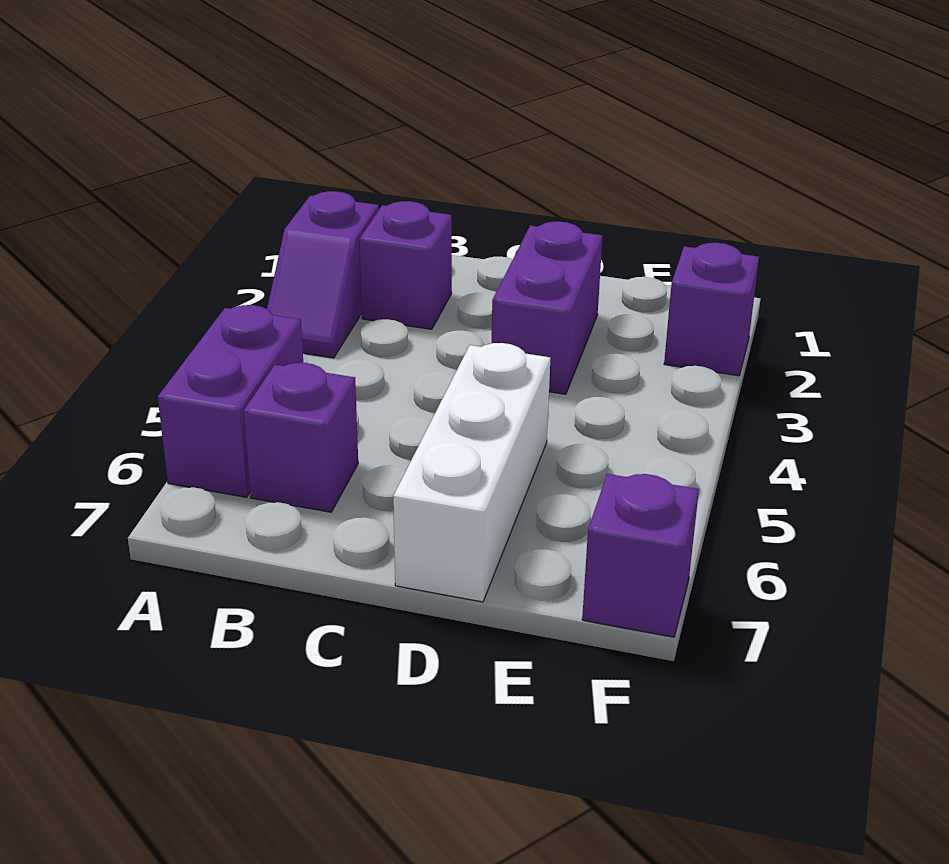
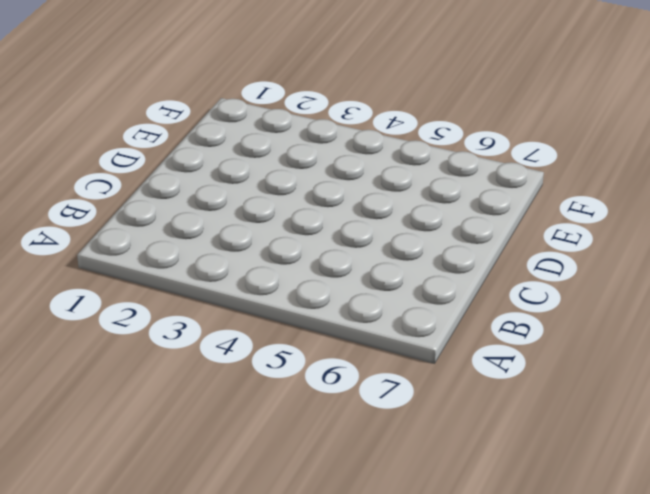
none -> purple slope A2:A3 level 1 top 2
none -> purple brick A5:A6 level 1

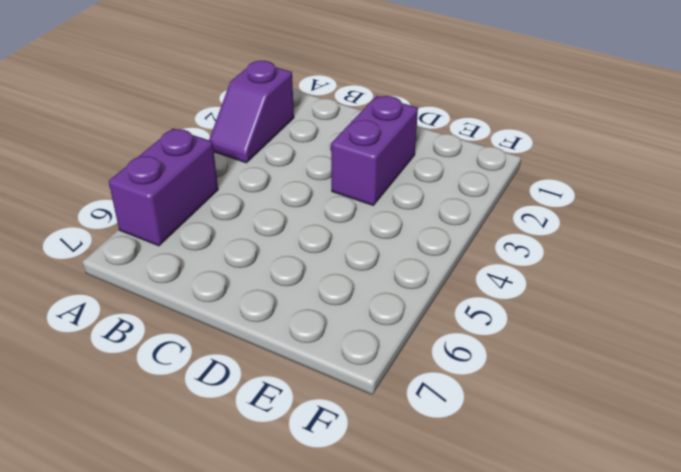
none -> purple brick B2 level 1
none -> purple brick B6 level 1

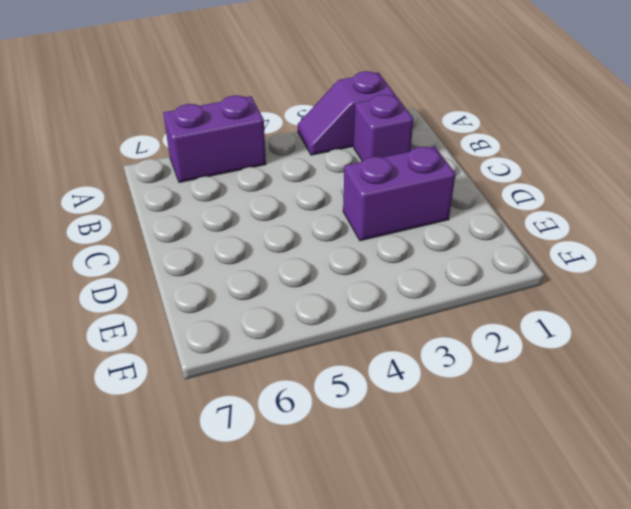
none -> purple brick B6 level 1
none -> white brick D5:D7 level 1

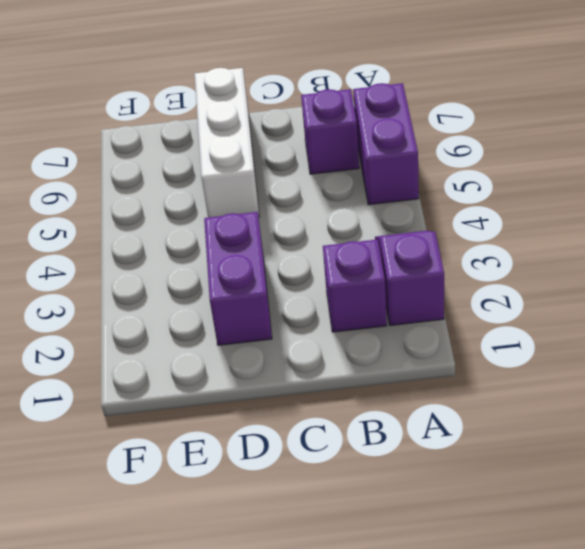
none -> purple brick F2 level 1
none -> purple brick F7 level 1

